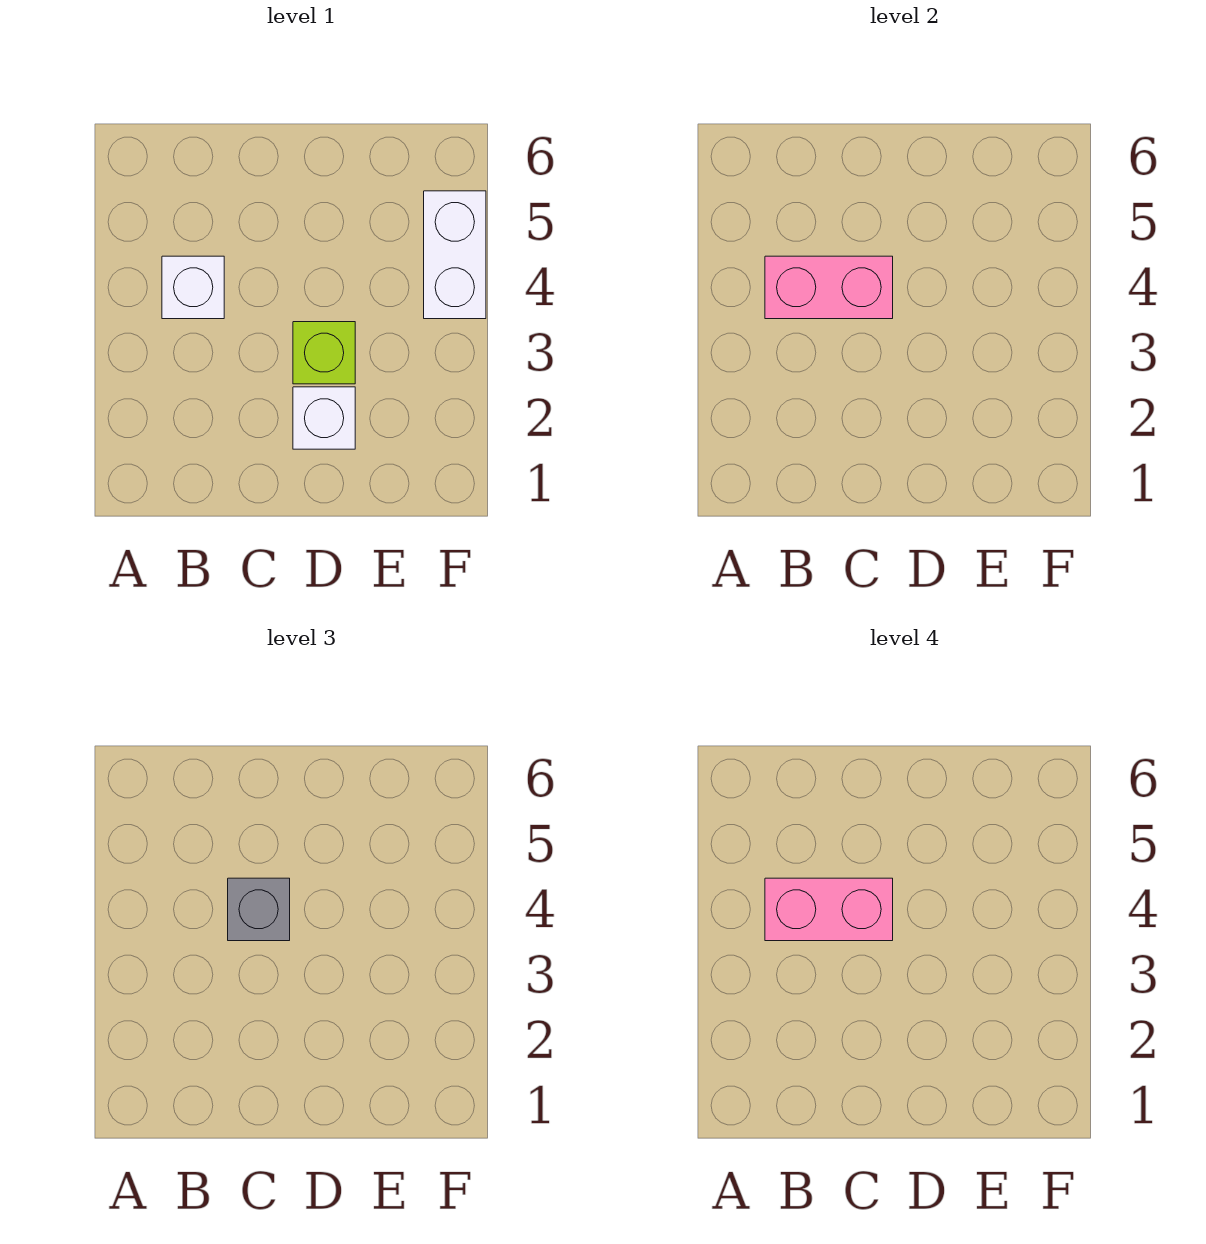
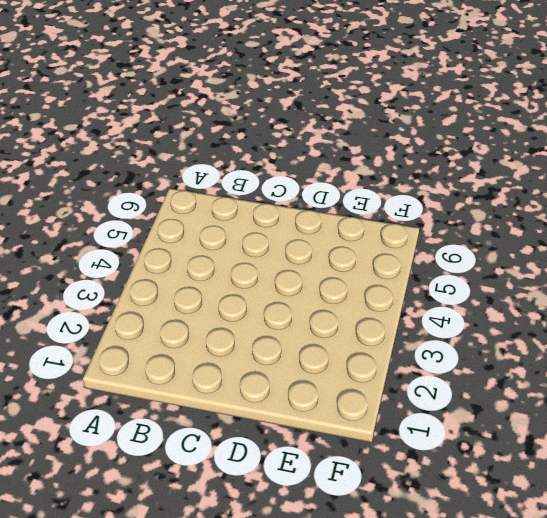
none -> white brick B4 level 1
none -> white brick D2 level 1

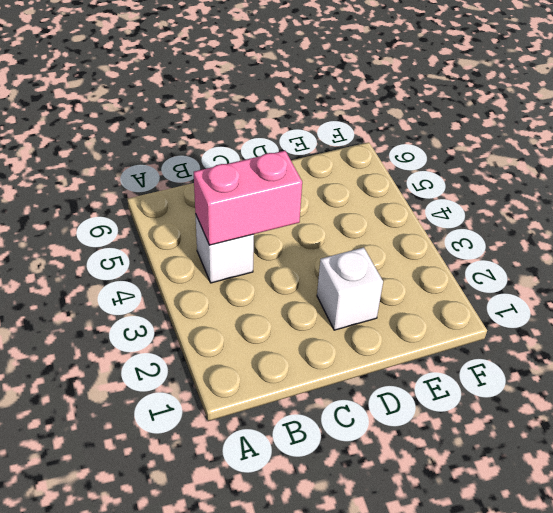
none -> lime brick D3 level 1
none -> white brick F4:F5 level 1

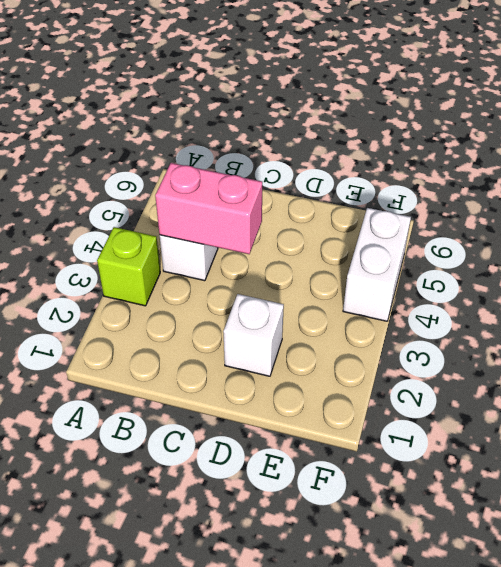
lime brick A3 level 1 -> lime brick D3 level 1
none -> grey brick C4 level 3
none -> pink brick B4:C4 level 4

